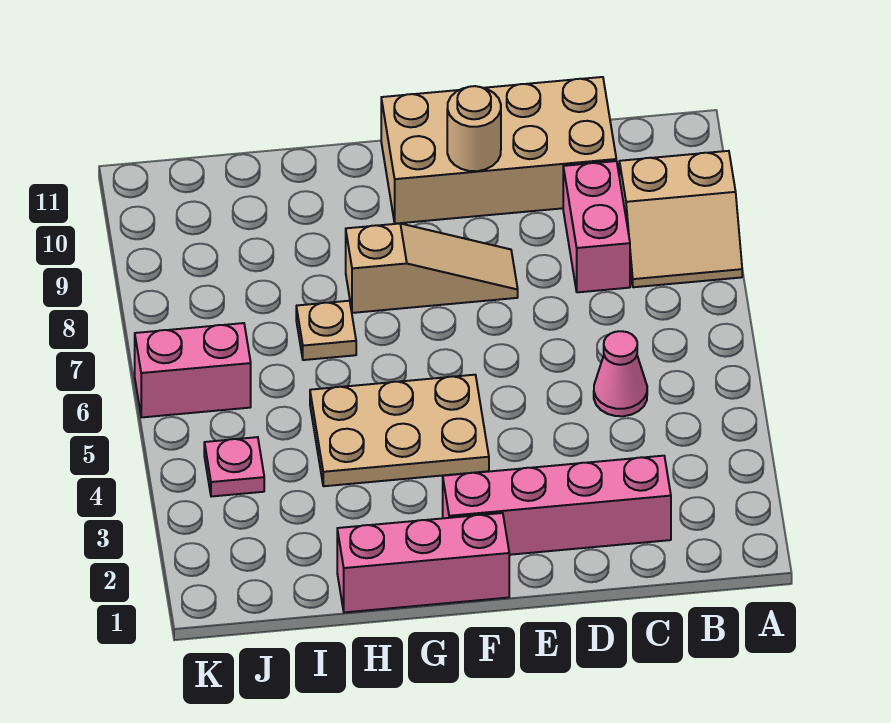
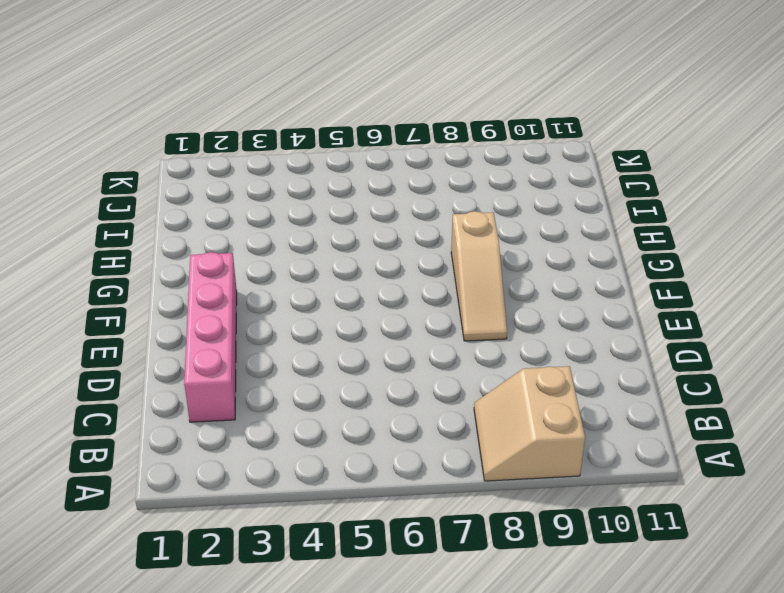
none -> pink cone C5 level 1
none -> pink brick C8:C9 level 1
none -> tan brick C10:F11 level 1

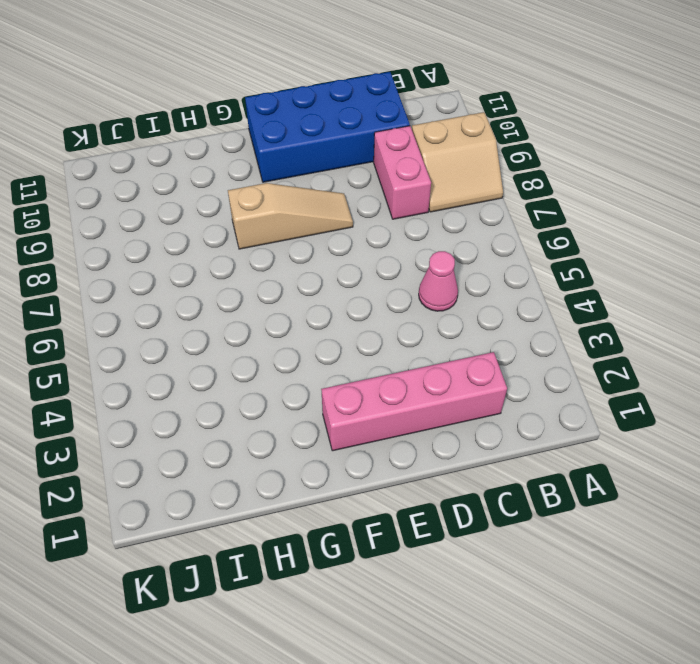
blue brick C10:F11 level 1 -> tan brick C10:F11 level 1
none -> pink brick F1:H1 level 1
none -> tan plate F4:H5 level 1
none -> tan plate H7 level 1

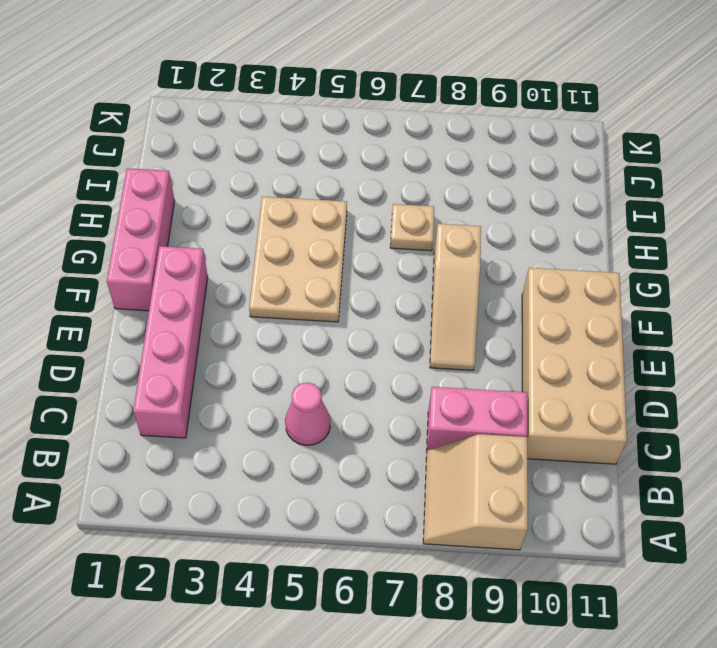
none -> pink plate J4 level 1
none -> pink brick J6:K6 level 1
none -> tan round brick E10 level 2

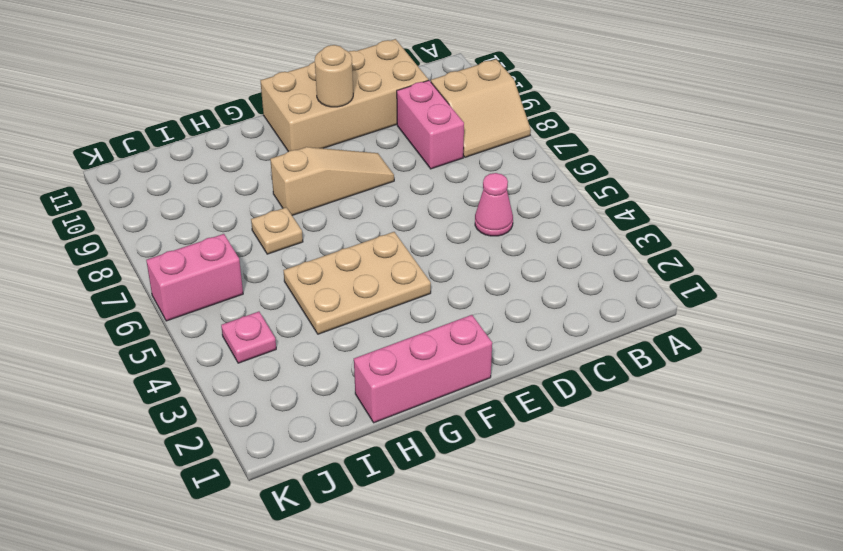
none -> pink brick C2:F2 level 1

